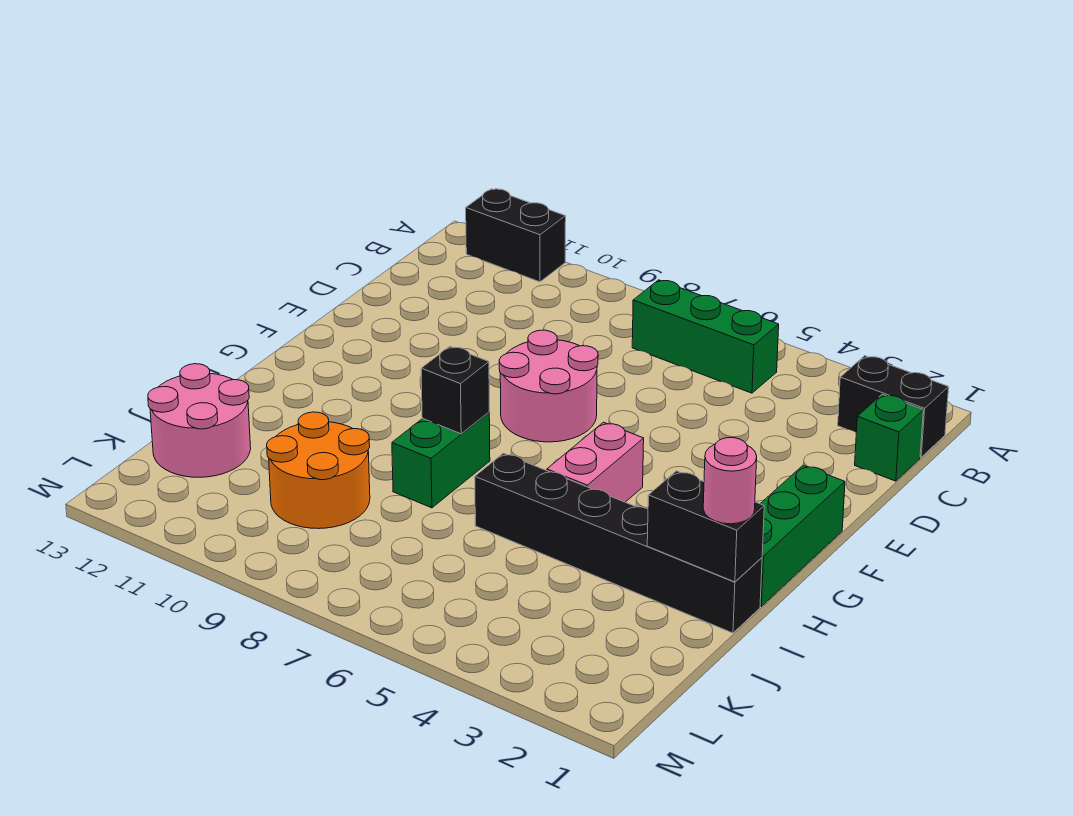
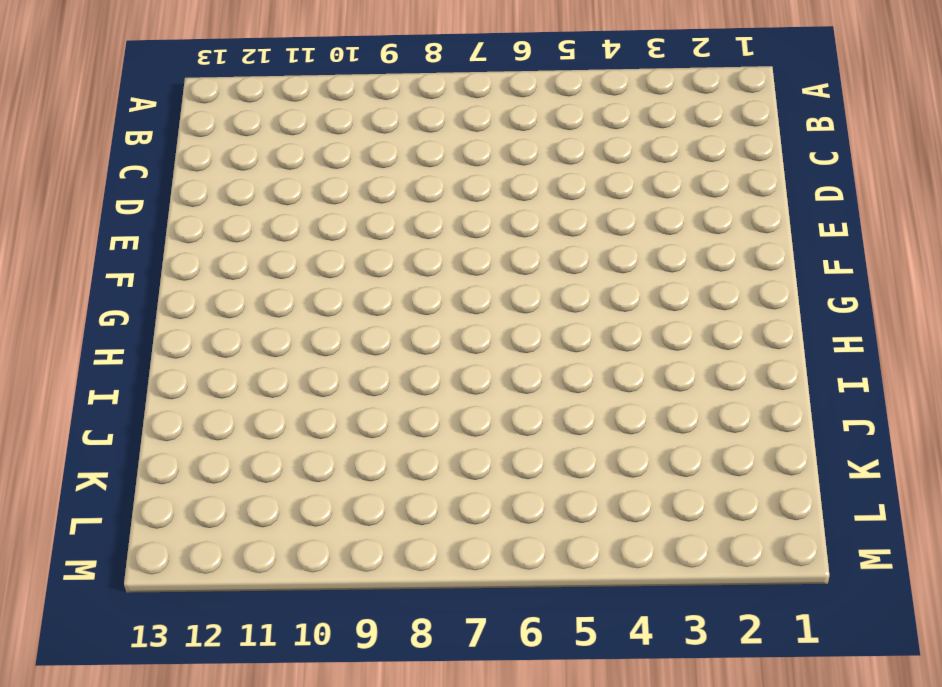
none -> black brick A11:A12 level 1
none -> black brick B1:B2 level 1
none -> green brick B5:B7 level 1

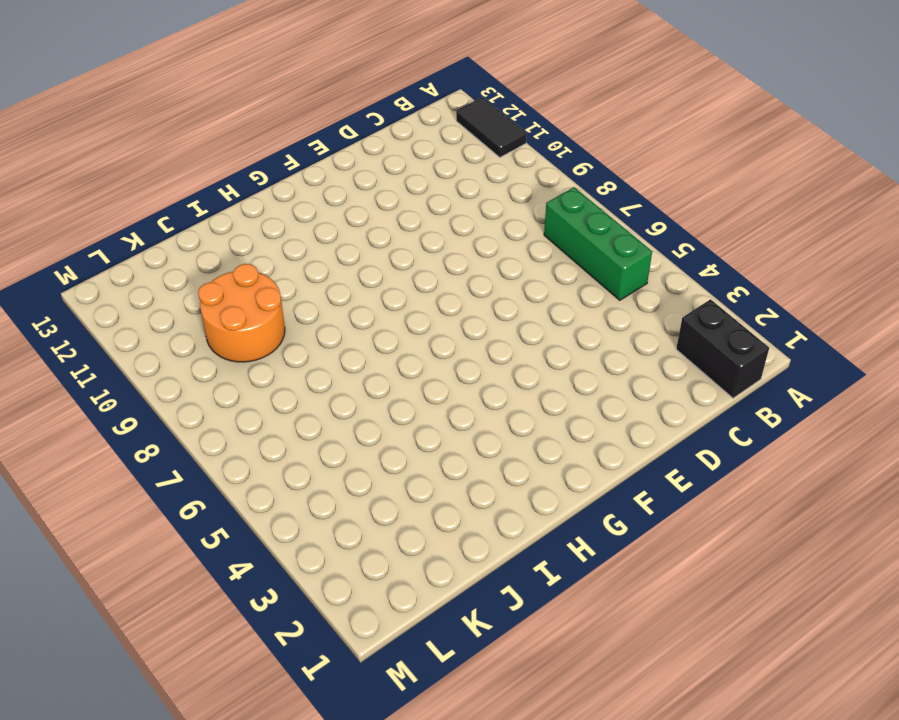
black tile A11:A12 level 1 -> black brick A11:A12 level 1
none -> green brick C1 level 1
none -> pink round brick E7:F8 level 1
none -> green brick F1:H1 level 1

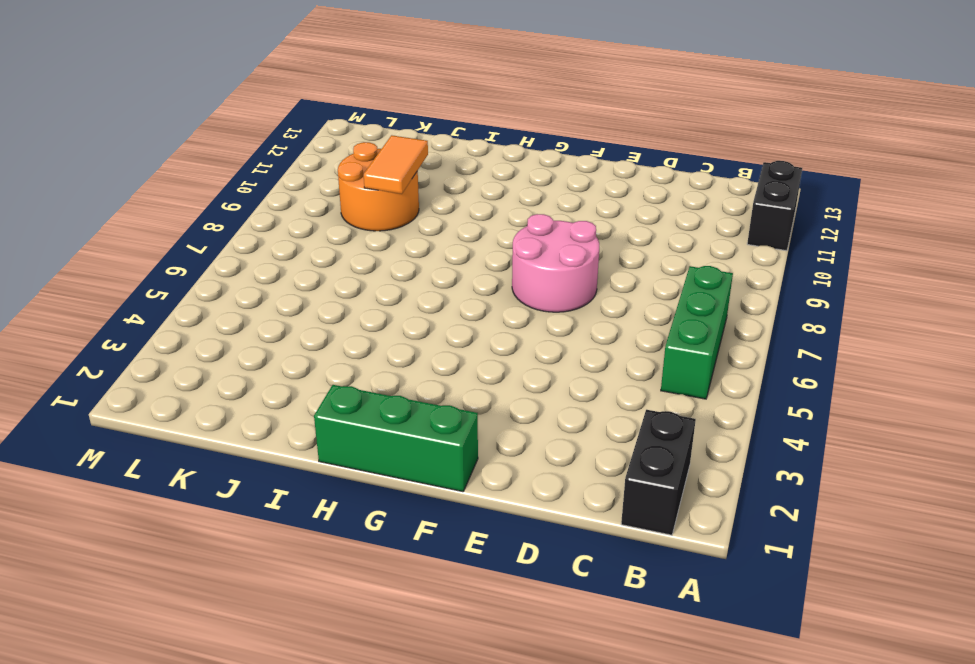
orange tile J9:J10 level 2 -> none
none -> green brick C1 level 1
none -> pink brick G5:H5 level 1
none -> green brick H8:I8 level 1

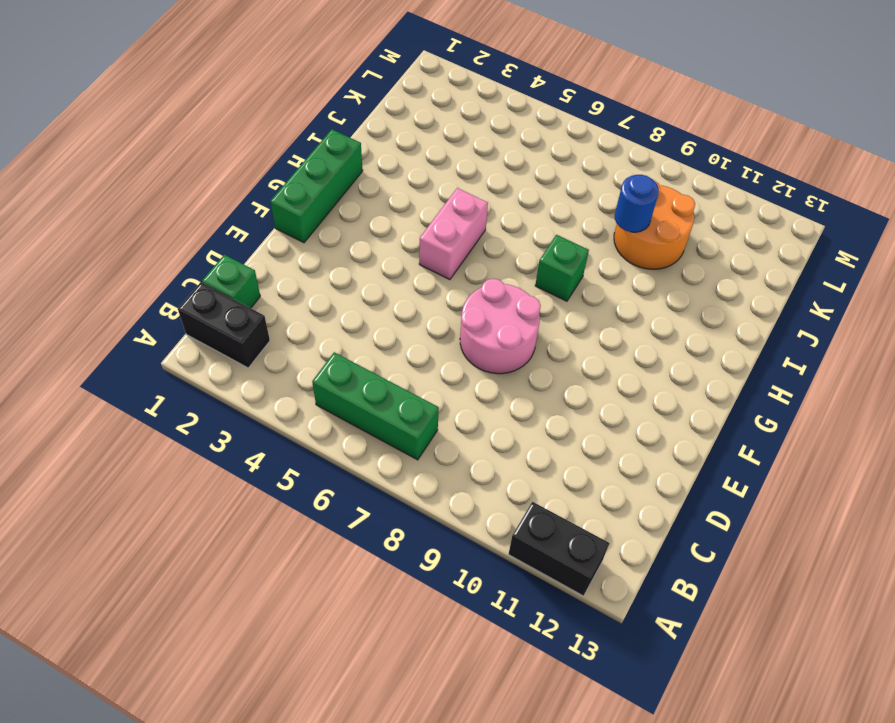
green brick H8 level 1 -> green brick H8:I8 level 1
blue round brick J9 level 2 -> none
none -> black brick I1:I6 level 1
none -> pink round brick J12:K13 level 1
none -> black brick H8 level 2

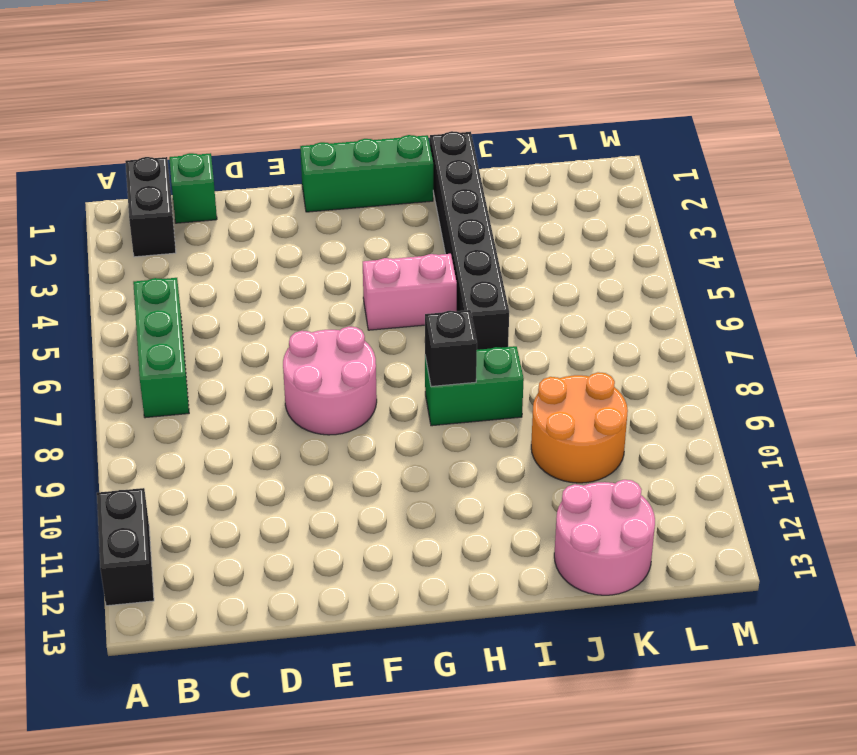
none -> black brick I1:I2 level 2
none -> pink round brick I1 level 3

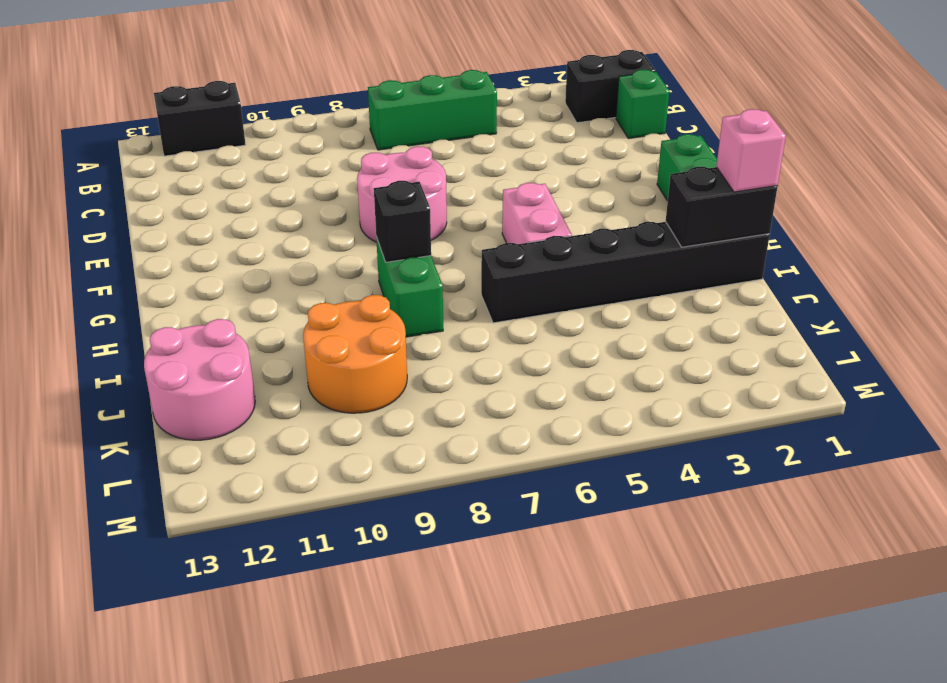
pink brick I1 level 3 -> pink round brick I1 level 3

